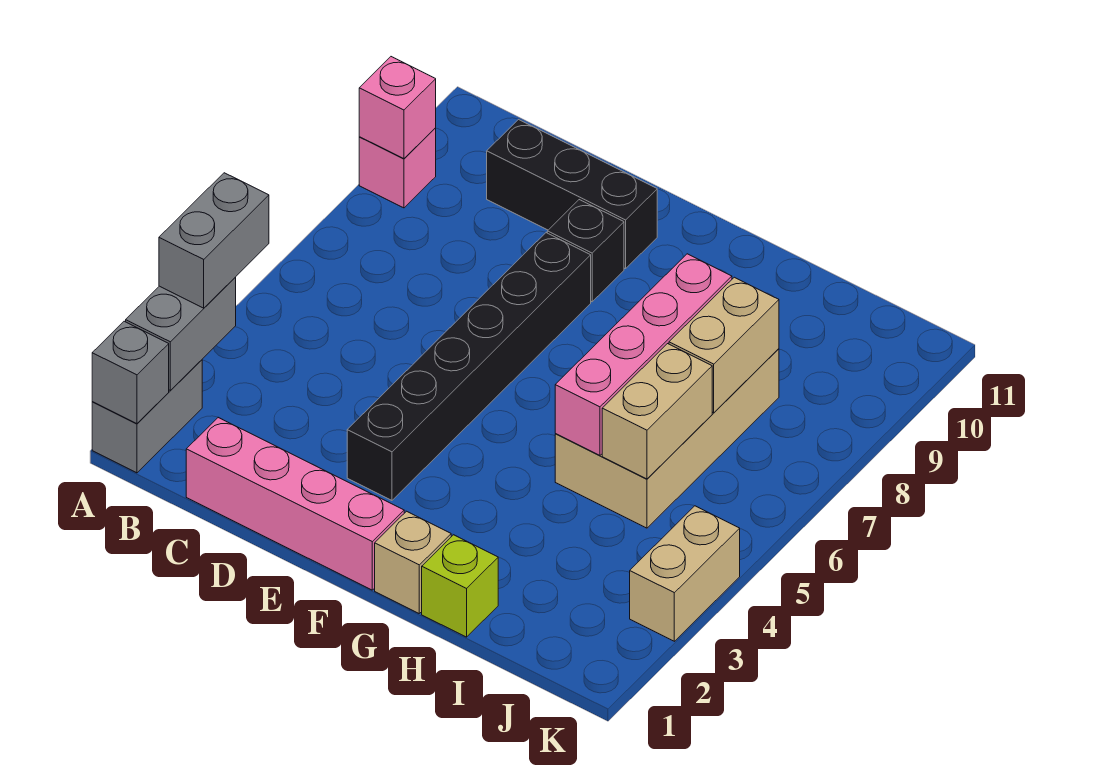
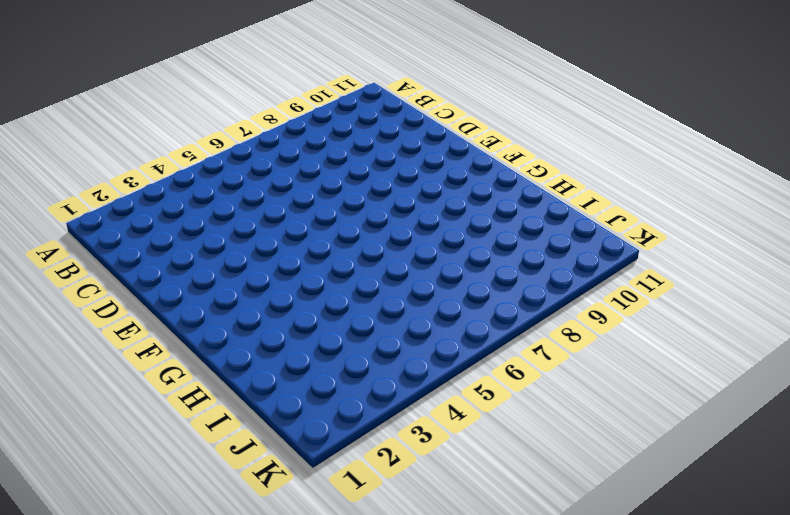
none -> grey brick A1:A2 level 1
none -> pink brick A9 level 1
none -> pink brick C1:F1 level 1

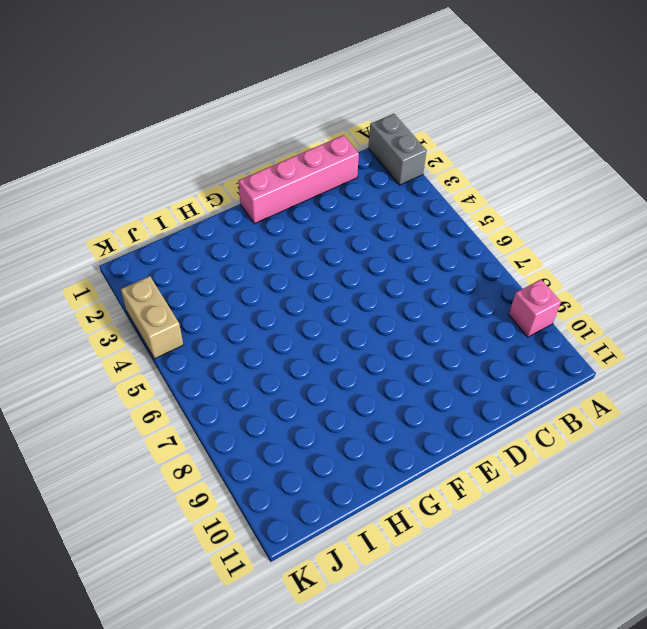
none -> black brick C10:E10 level 1
none -> black brick E3:E8 level 1
none -> black brick E9 level 1

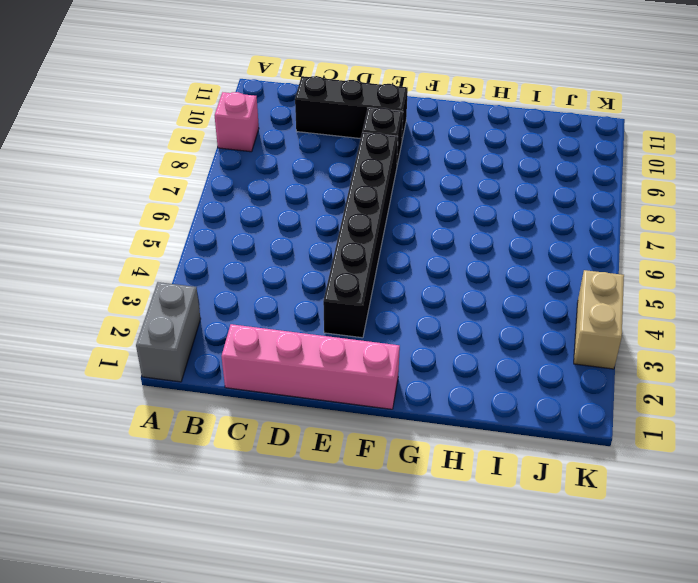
none -> tan brick G1 level 1
none -> lime brick H1 level 1
none -> tan brick H5:I8 level 1

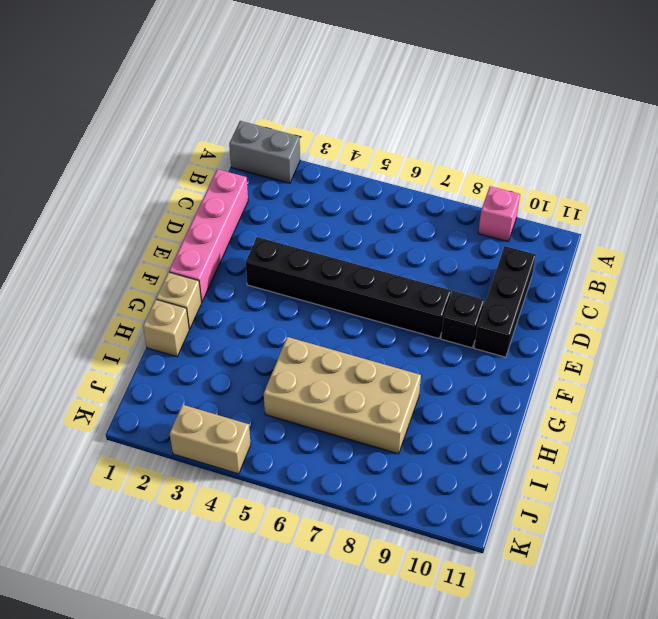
tan brick H1 level 1 -> lime brick H1 level 1
none -> grey brick A1 level 2
none -> grey brick A2:A3 level 2
none -> pink brick A9 level 2

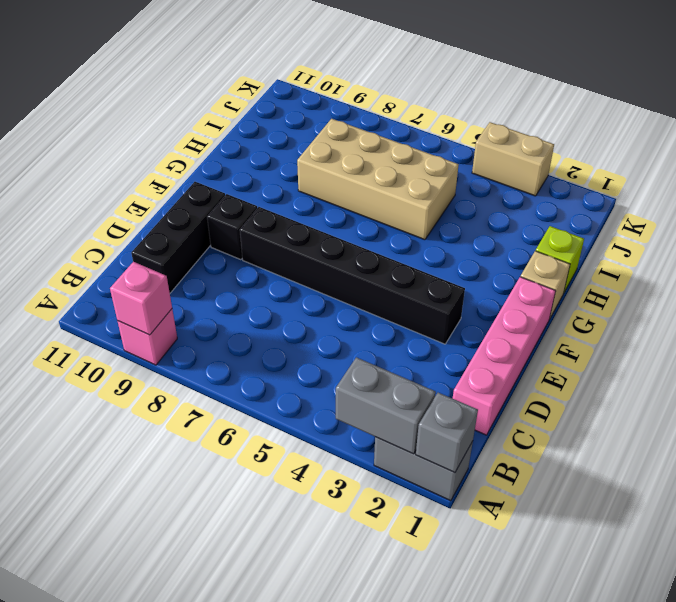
none -> pink brick H5:H8 level 2
none -> tan brick I5:I6 level 2
none -> tan brick I7:I8 level 2

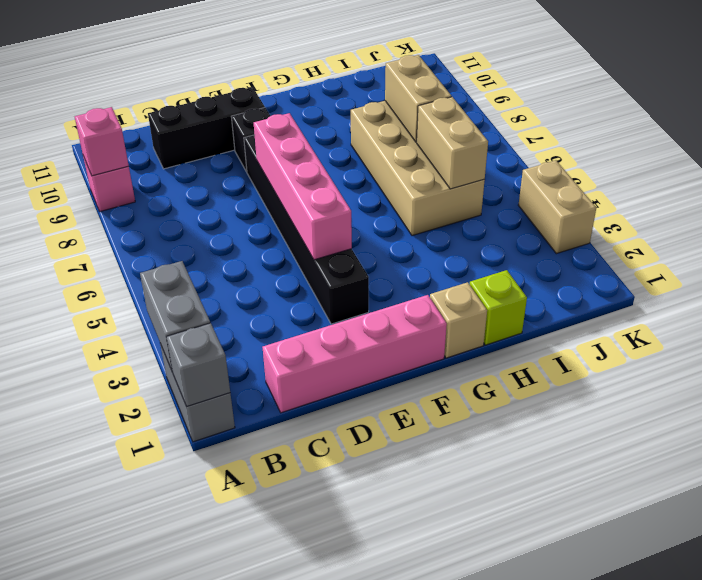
pink brick E4:E7 level 2 -> pink brick H5:H8 level 2
none -> grey brick A3:A4 level 3

